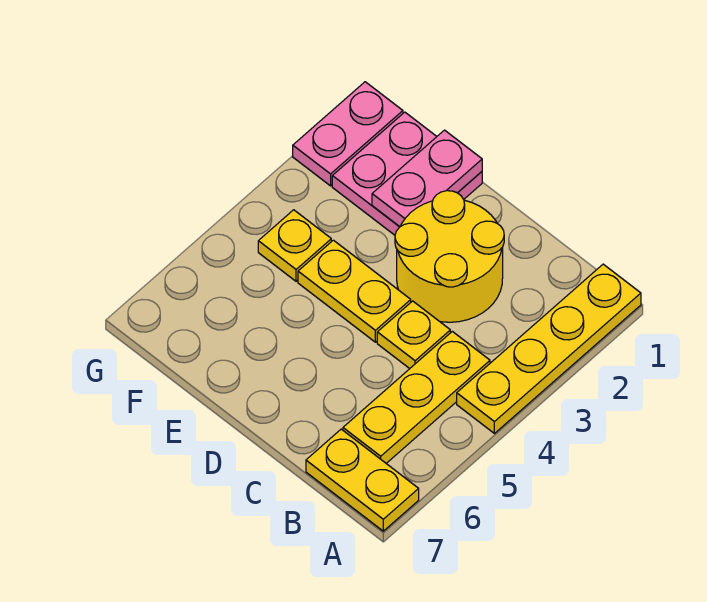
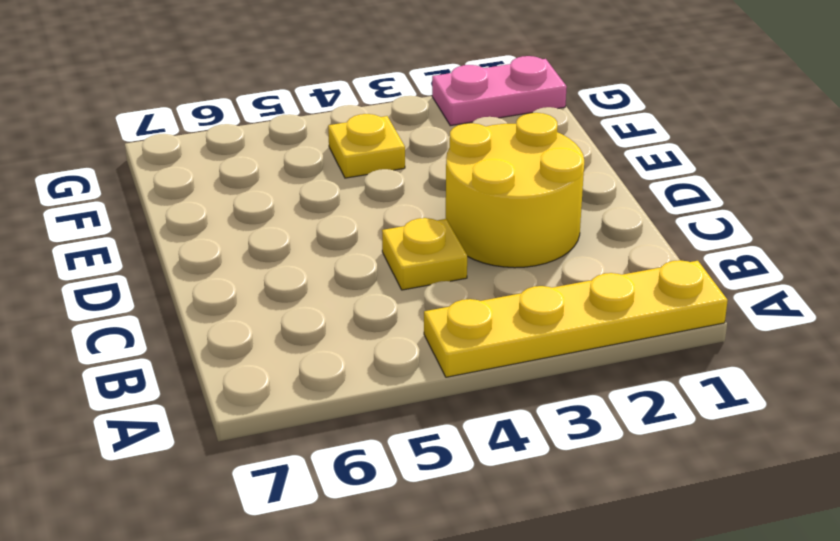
none -> yellow plate A7:B7 level 1
none -> yellow plate B4:B6 level 1

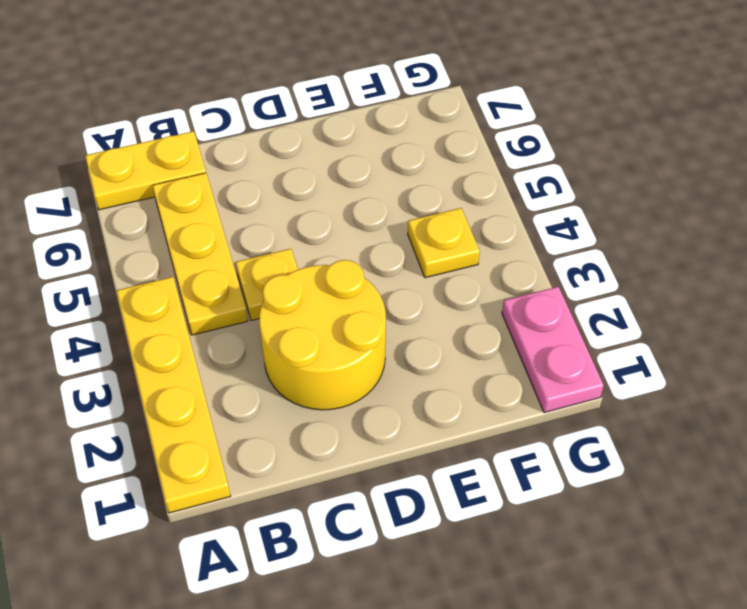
none -> yellow plate D4:E4 level 1
none -> pink plate E1:F2 level 1

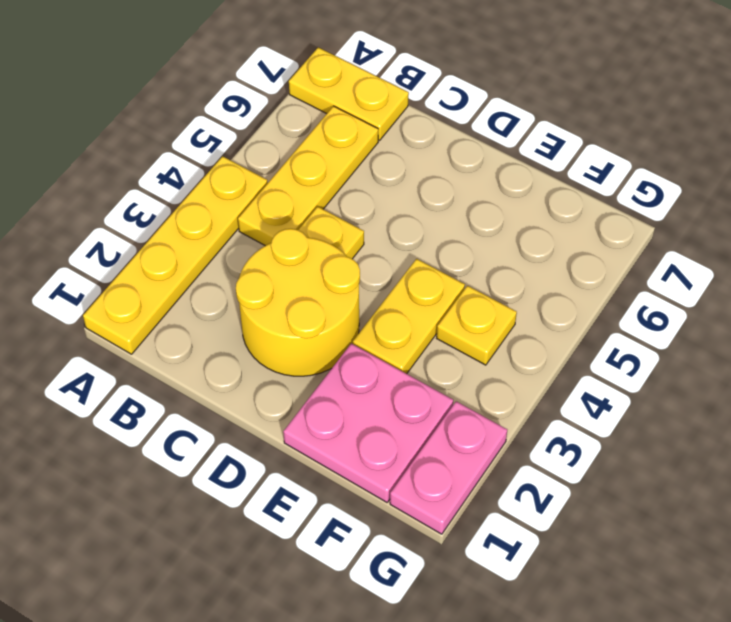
yellow plate E3:E4 level 1 -> yellow plate D4:E4 level 1
none -> pink plate E1:E2 level 2

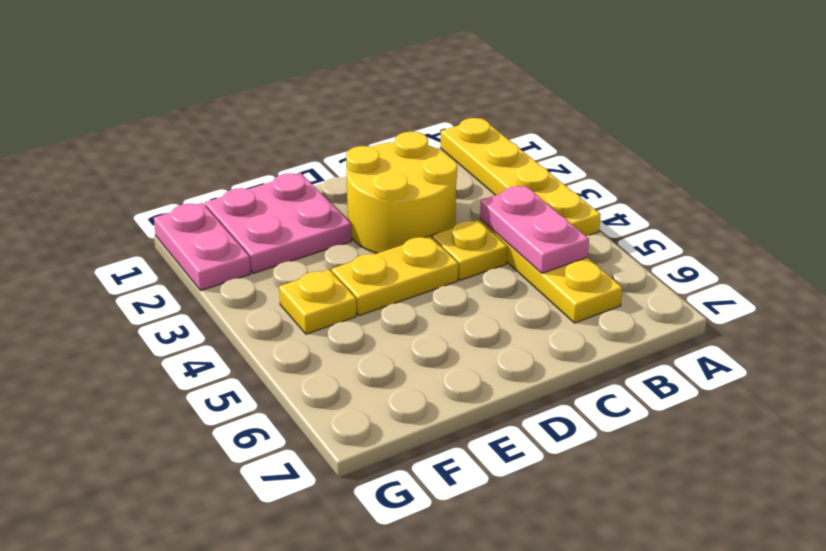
pink plate B4:B5 level 2 -> pink plate E1:E2 level 2
none -> yellow plate A7:B7 level 1

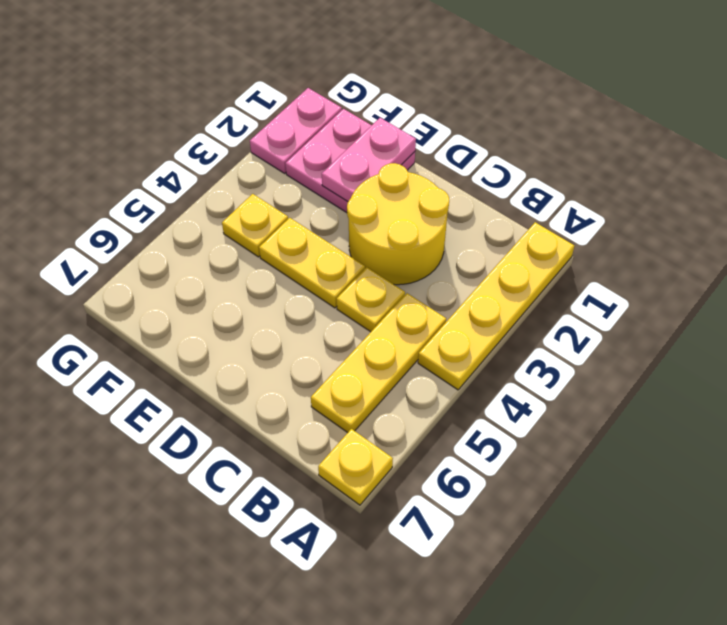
yellow plate A7 level 1 -> yellow plate A7:B7 level 1

